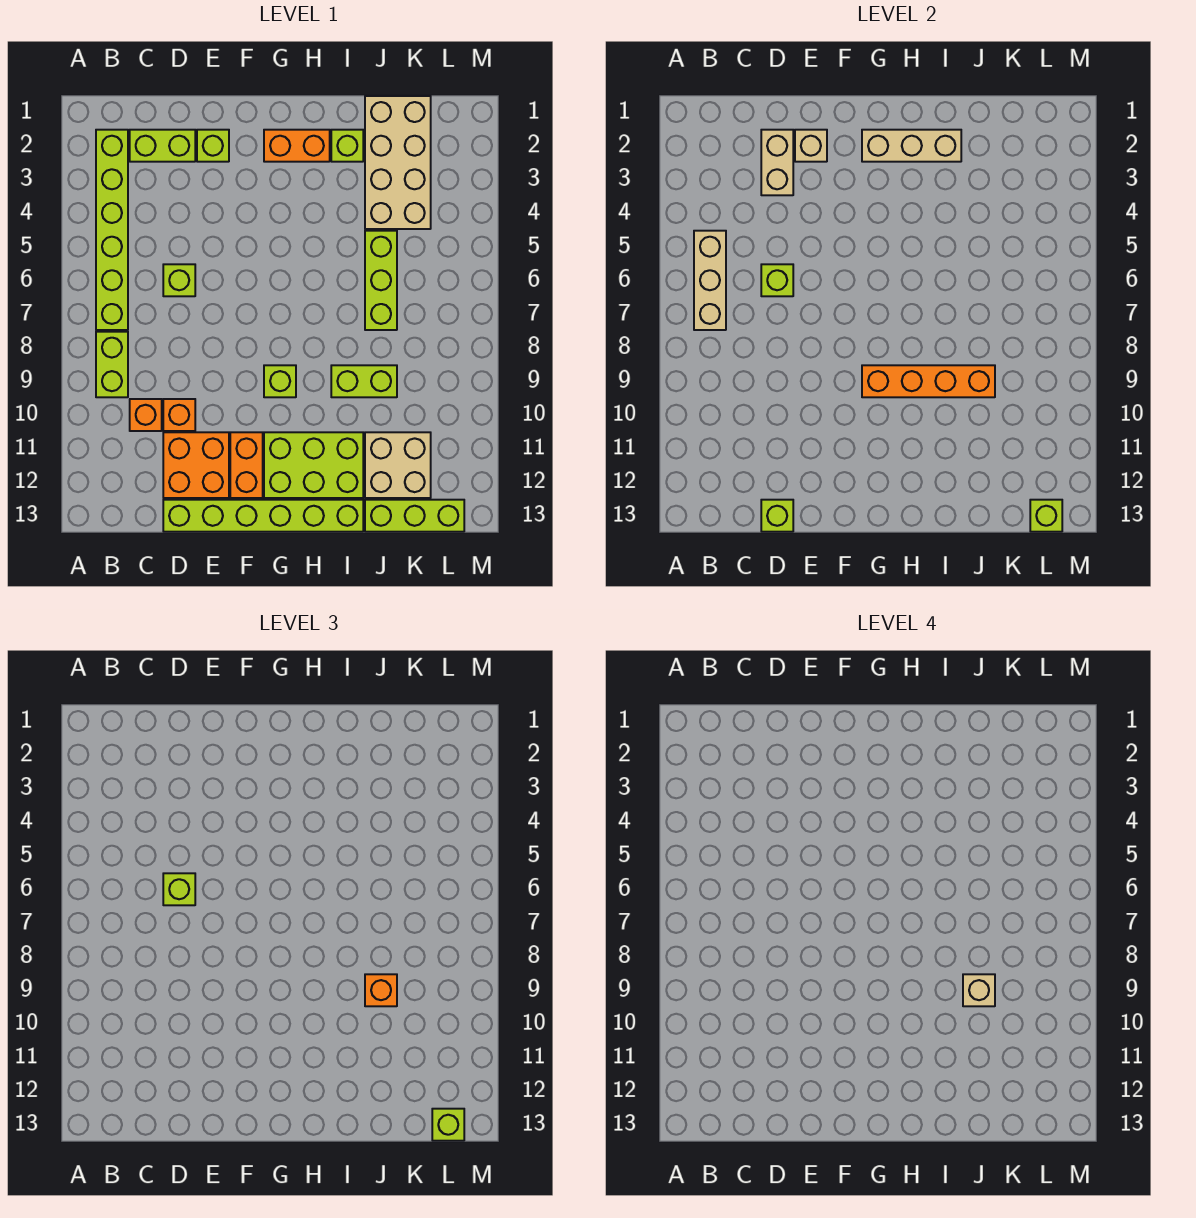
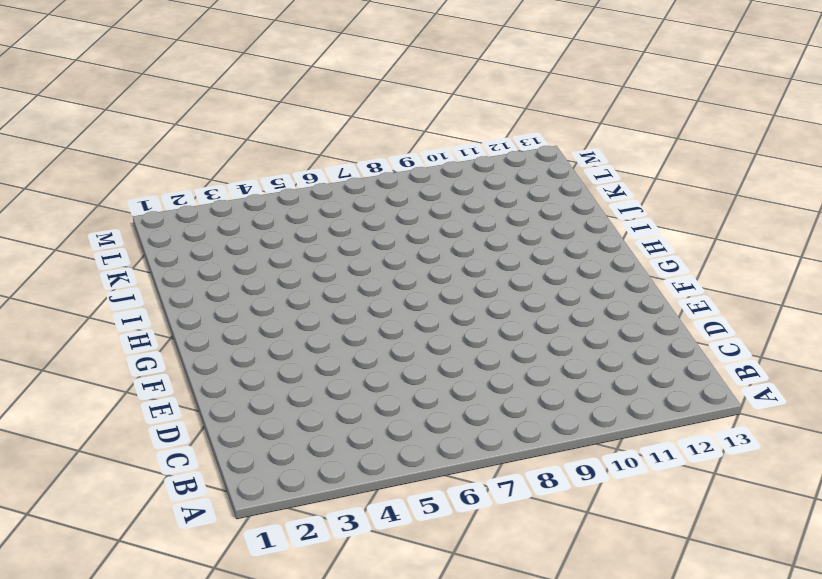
none -> lime brick B2:B7 level 1
none -> lime brick B8:B9 level 1
none -> lime brick C2:D2 level 1
none -> orange brick C10 level 1

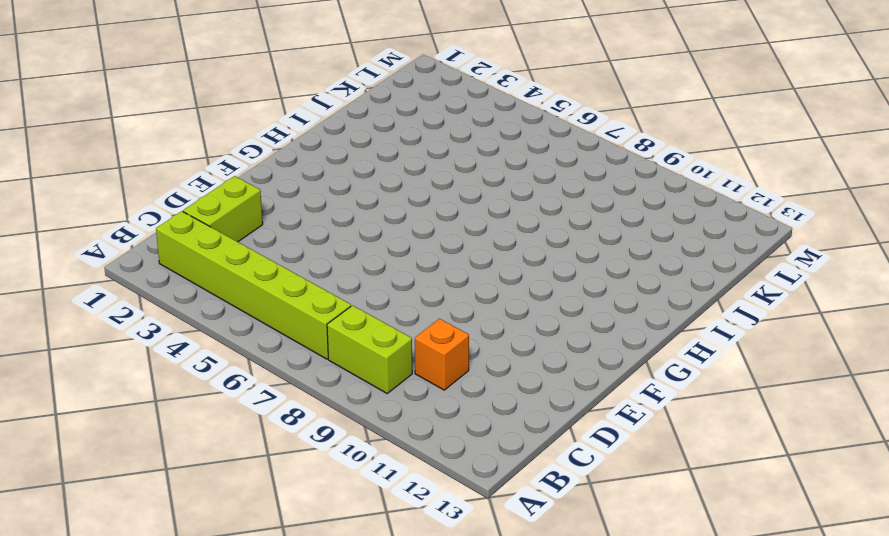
none -> lime brick D6 level 1
none -> orange brick D10 level 1
none -> orange brick D11:E12 level 1
none -> lime brick D13:I13 level 1

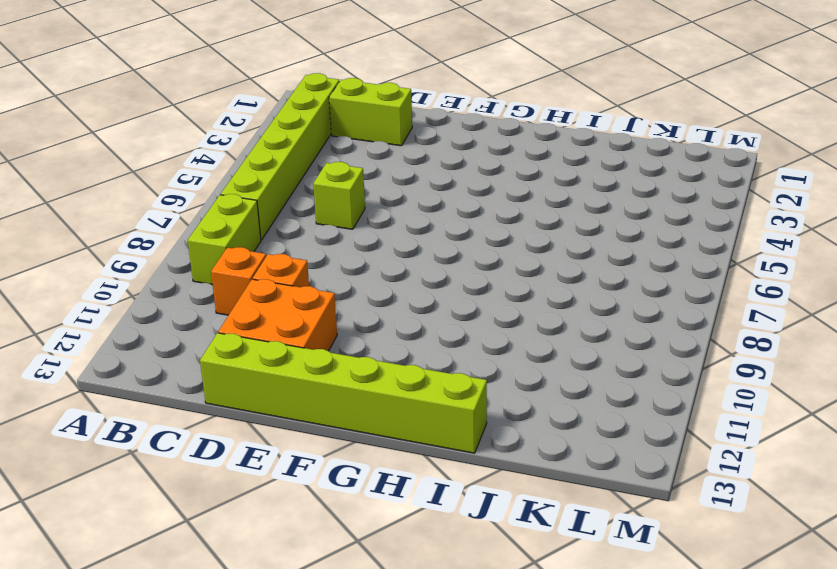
none -> lime brick E2 level 1
none -> orange brick F11:F12 level 1
none -> orange brick G2:H2 level 1
none -> lime brick G9 level 1

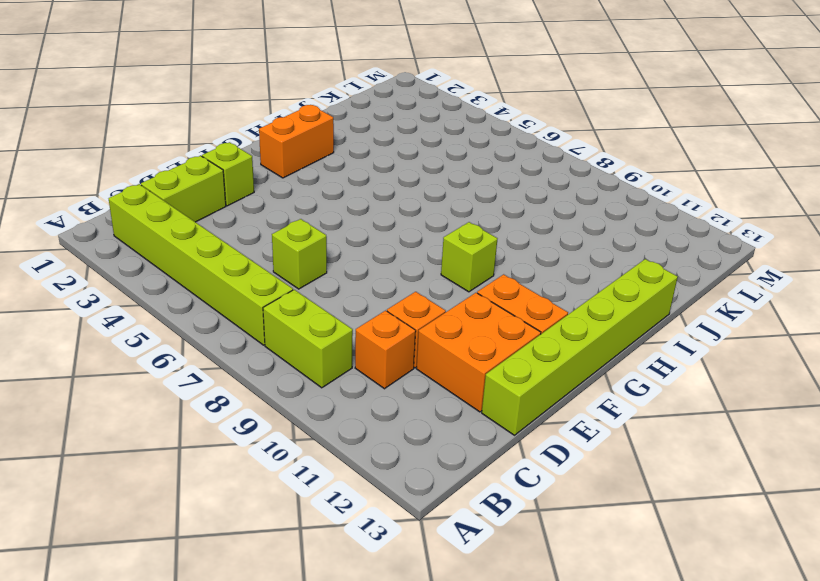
none -> lime brick G11:I12 level 1
none -> lime brick I2 level 1
none -> lime brick I9:J9 level 1
none -> tan brick J1:K4 level 1

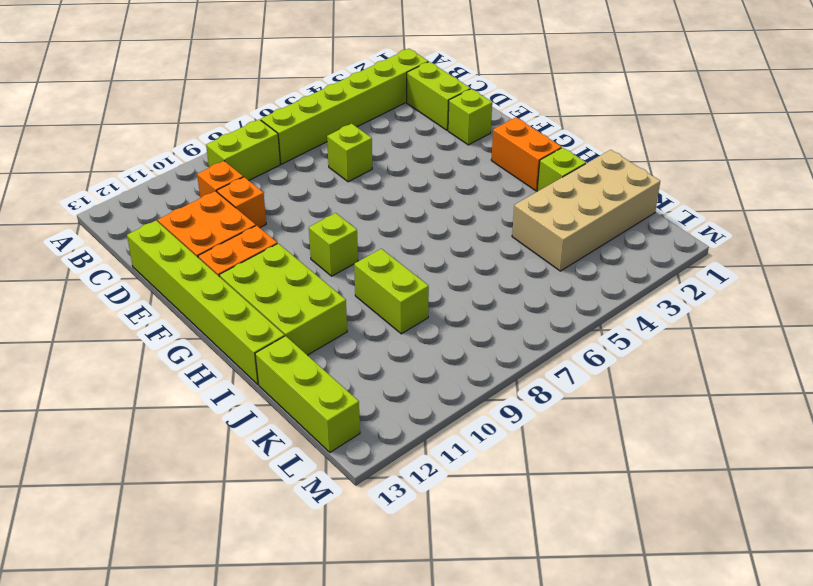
none -> lime brick J5:J7 level 1
none -> tan brick J11:K12 level 1
none -> tan brick B5:B7 level 2
none -> tan brick D2:D3 level 2

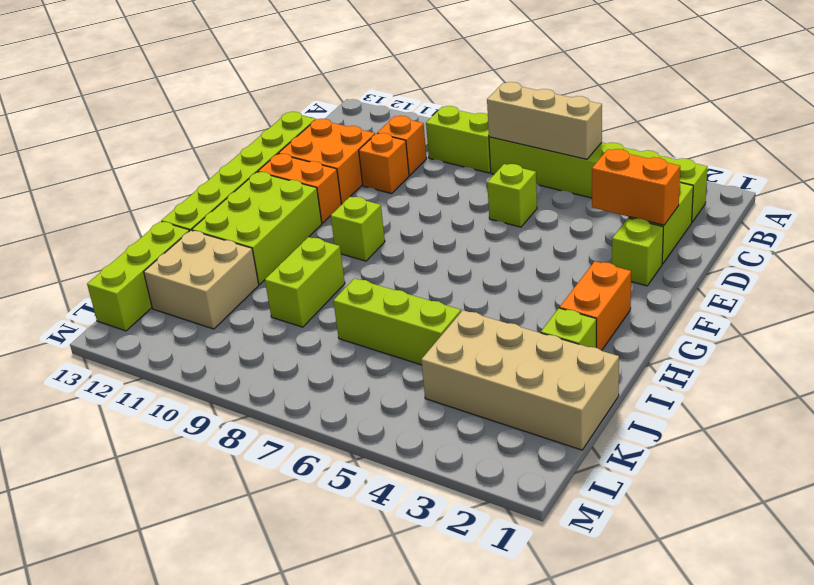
orange brick D2:D3 level 2 -> tan brick D2:D3 level 2
none -> lime brick D6 level 2
none -> lime brick D13 level 2
none -> tan brick E2 level 2
none -> tan brick G2:I2 level 2

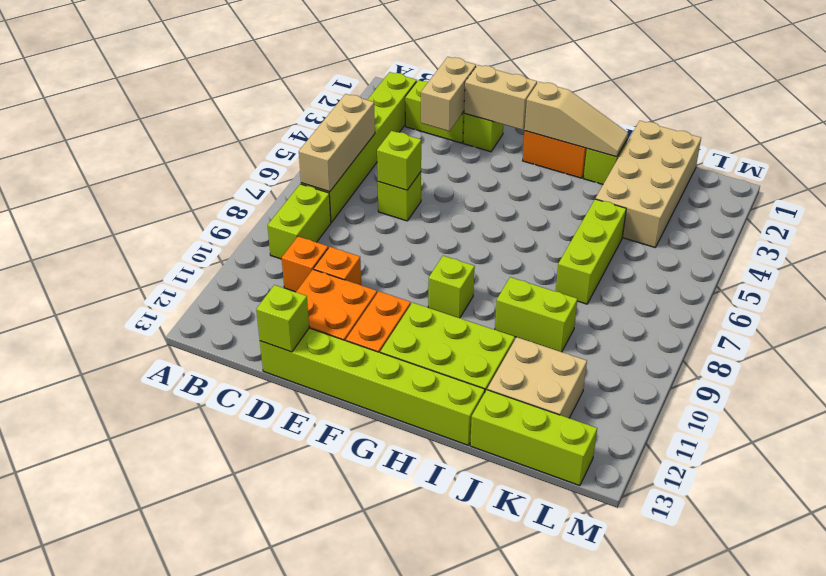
tan brick E2:F2 level 2 -> tan brick E2 level 2
tan slope G2:I2 level 2 top G -> tan brick G2:I2 level 2
none -> orange brick G9:J9 level 2
none -> lime brick L13 level 2
none -> lime brick D6 level 3
none -> orange brick J9 level 3

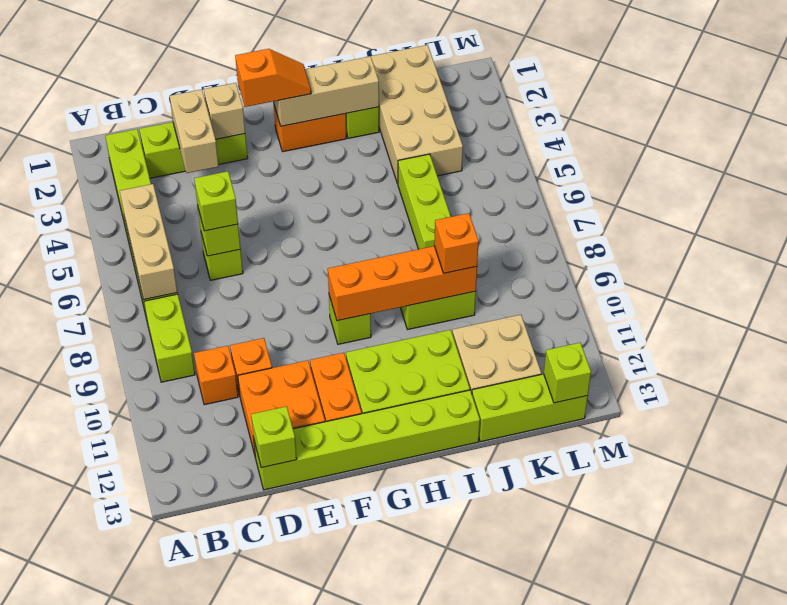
orange slope F2:G2 level 3 top F -> none
none -> lime brick L13 level 3
none -> tan brick J9 level 4

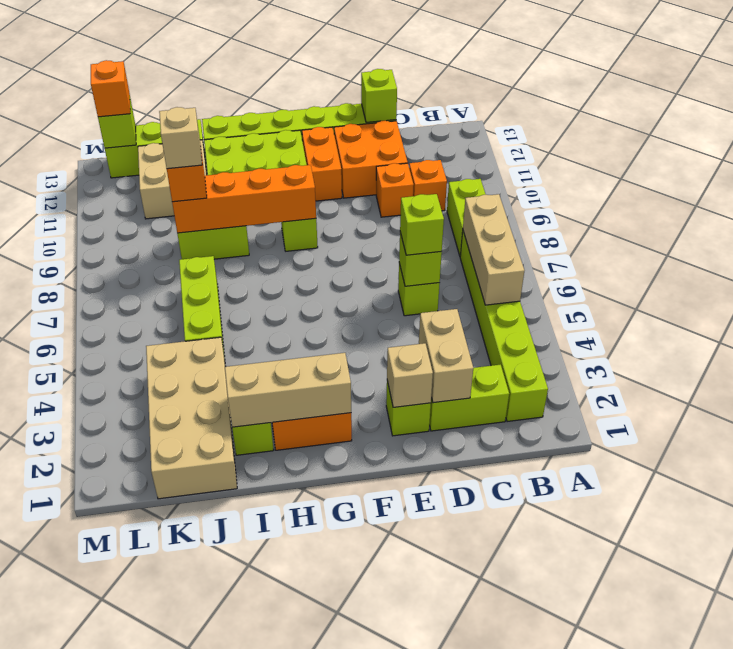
orange brick L13 level 3 -> lime brick L13 level 3

